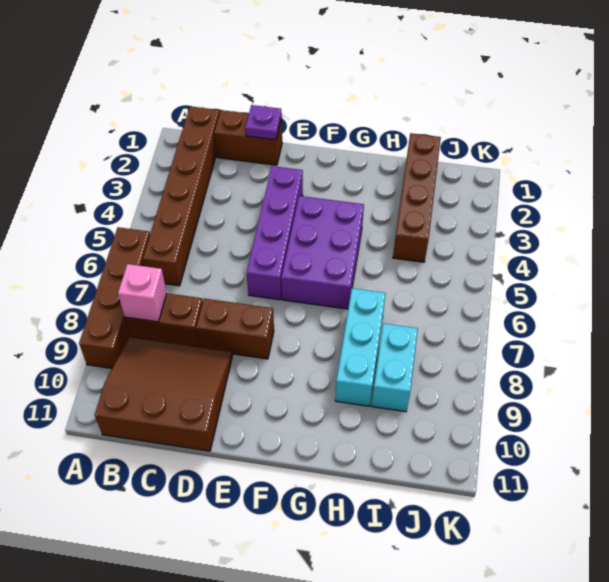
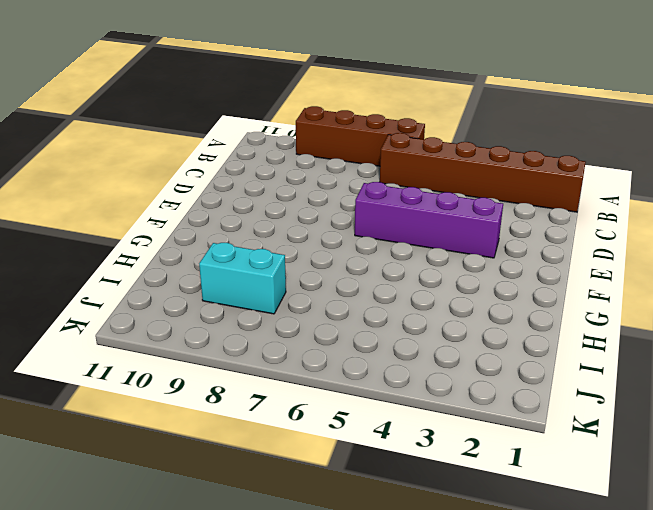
none -> brown brick B8:C8 level 1
none -> brown slope B9:D11 level 1 top 11
none -> brown brick C1:D1 level 1

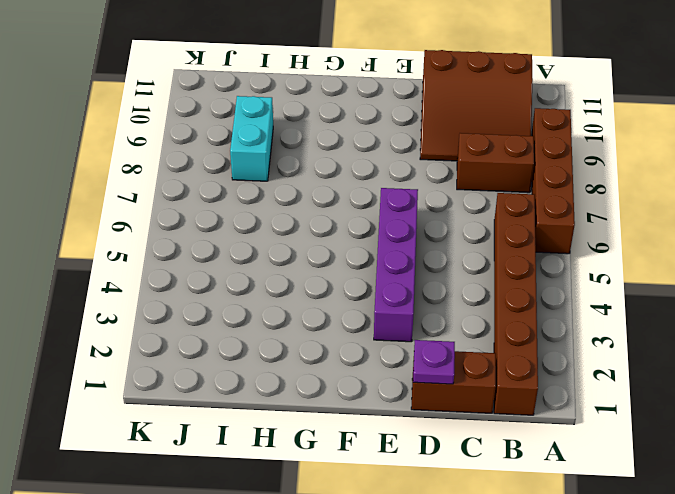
none -> brown brick D8:E8 level 1
none -> purple brick F4:G6 level 1
none -> cyan brick H7:H9 level 1

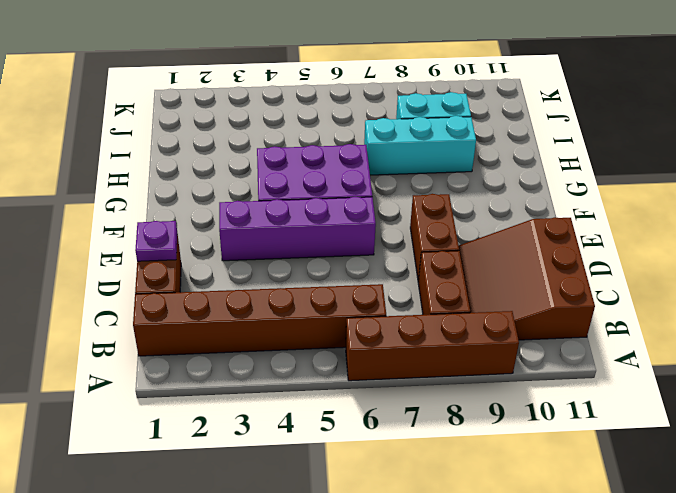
none -> brown brick I1:I4 level 1
none -> pink brick B8 level 2

